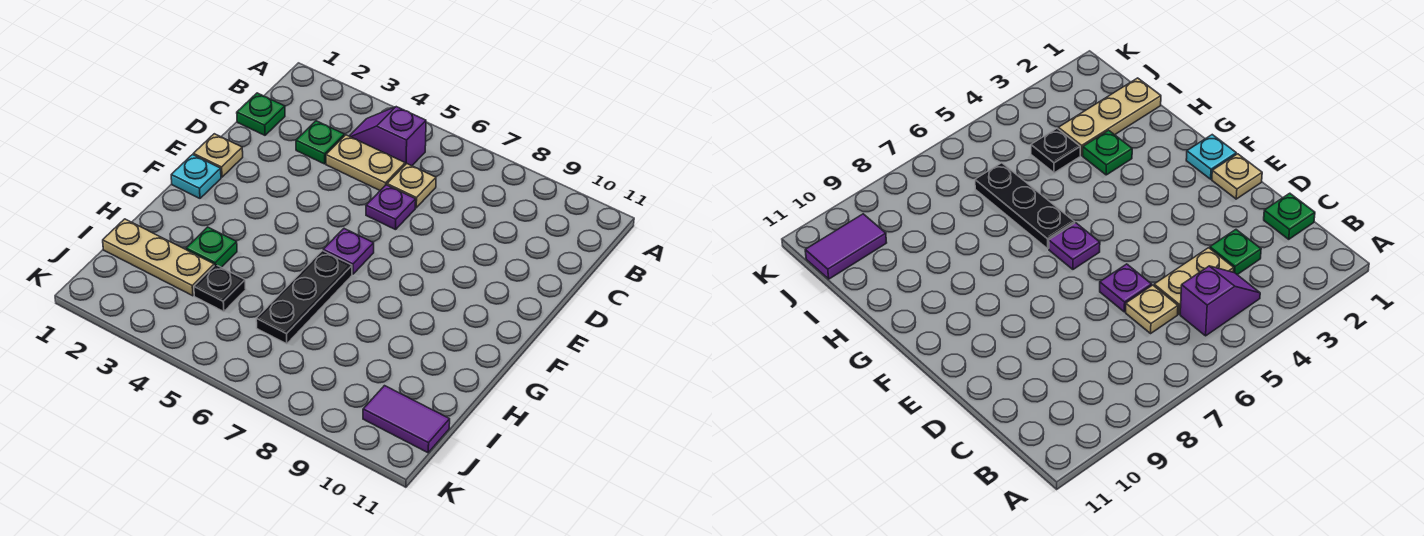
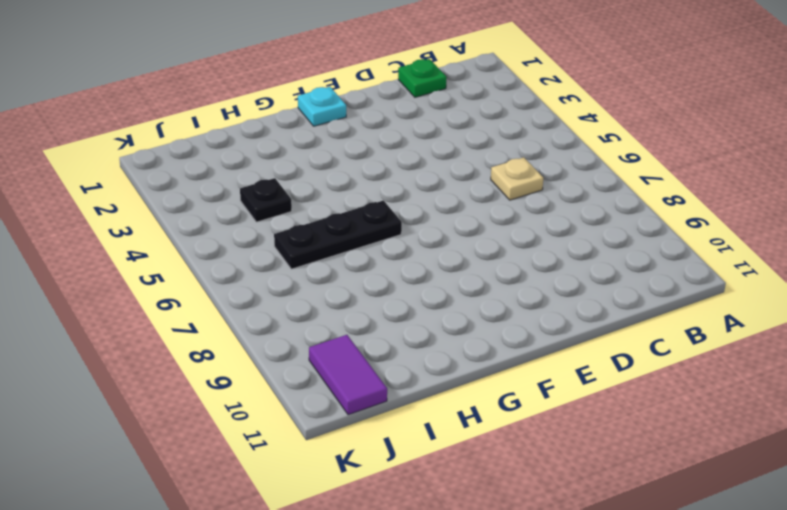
none -> purple slope B4:B5 level 1 top 5
none -> green plate C3 level 1
none -> tan plate C4:C5 level 1

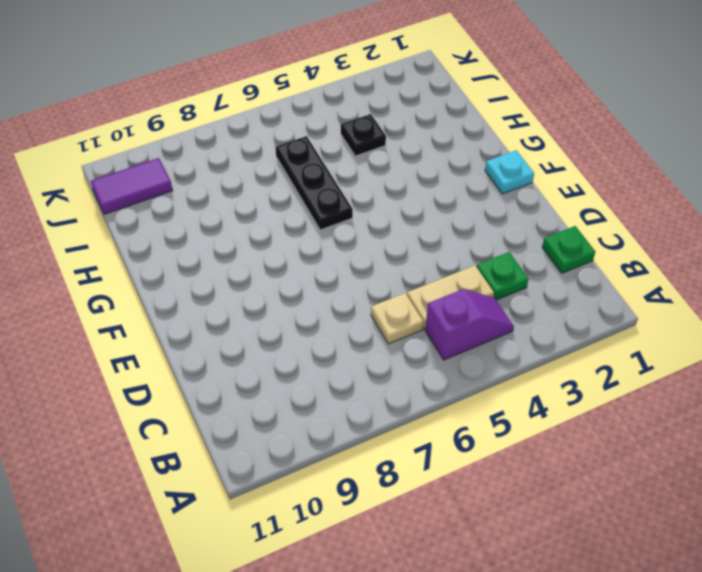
none -> purple plate D6 level 1
none -> tan plate E1 level 1
none -> purple plate F6 level 1

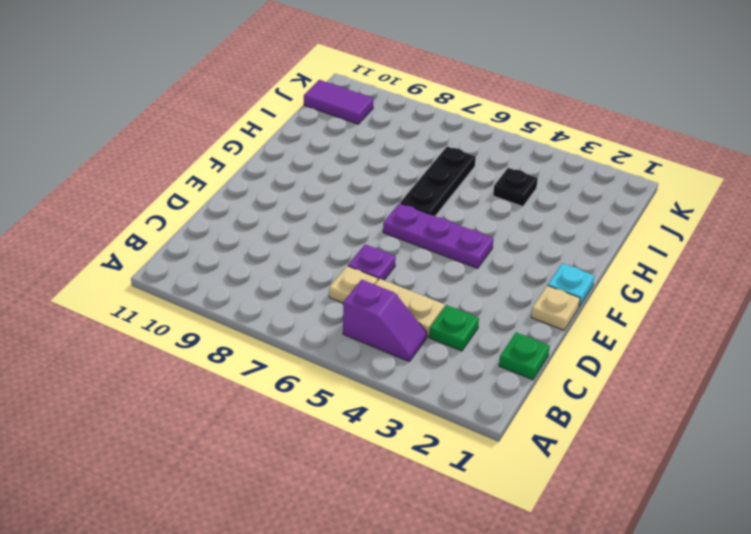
purple plate F4:F6 level 1 -> purple plate F6 level 1
none -> green plate H3 level 1
none -> tan plate I1:I3 level 1

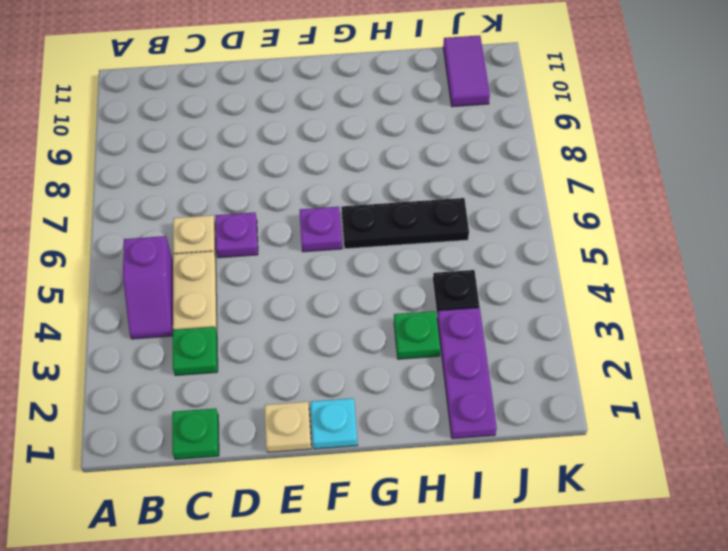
purple plate I1:I3 level 1 -> tan plate I1:I3 level 1

